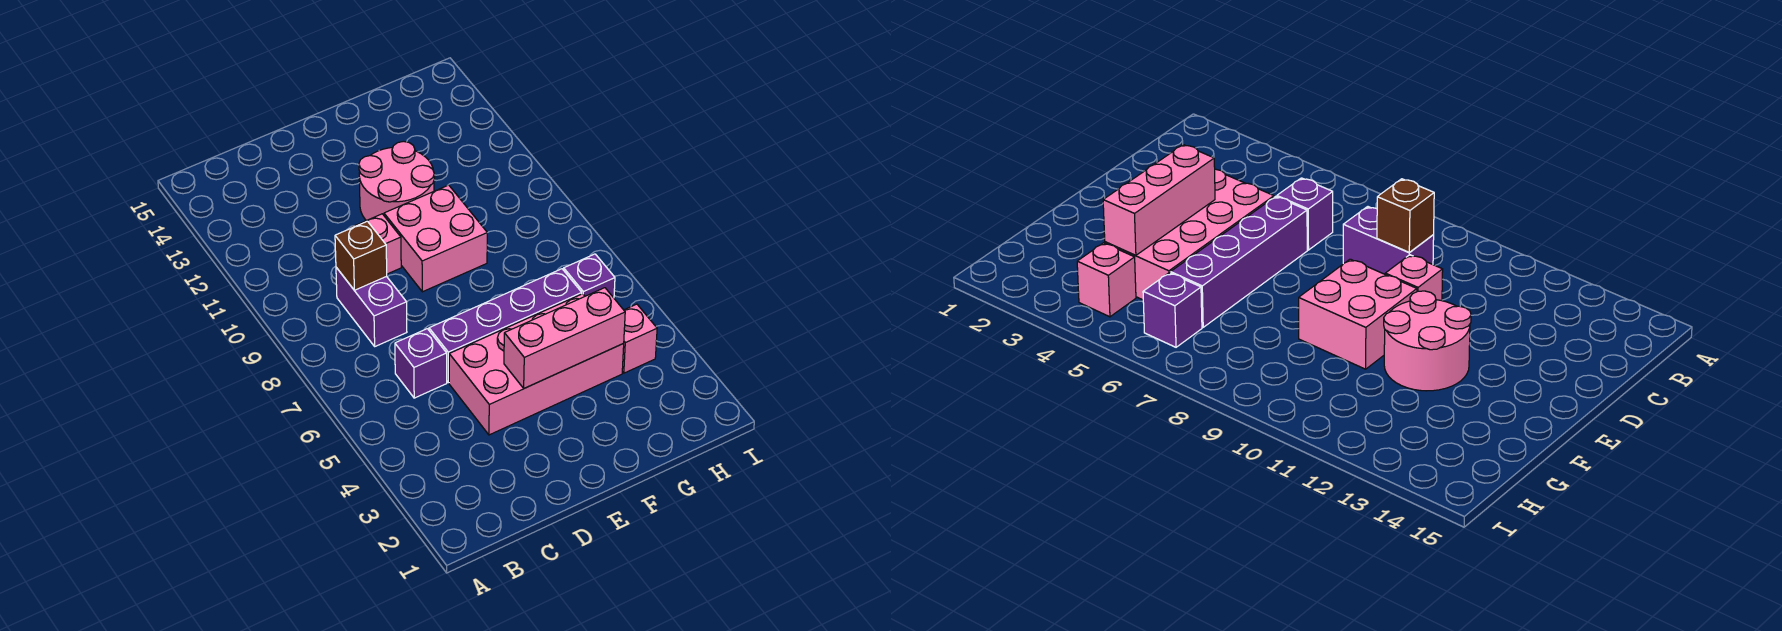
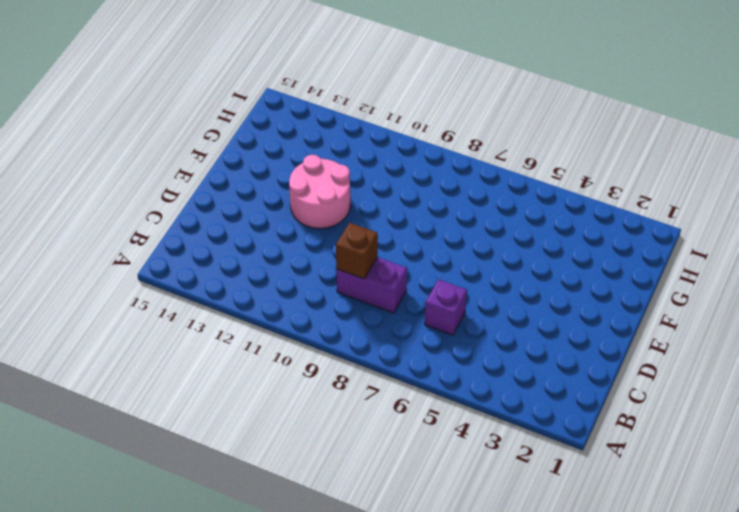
none -> pink brick D4:G5 level 1
none -> purple brick D6:G6 level 1

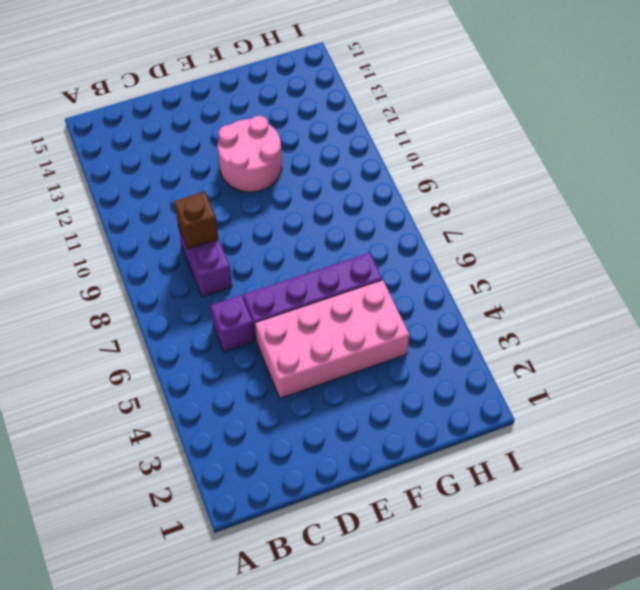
none -> pink brick D10 level 1
none -> pink brick E9:F10 level 1

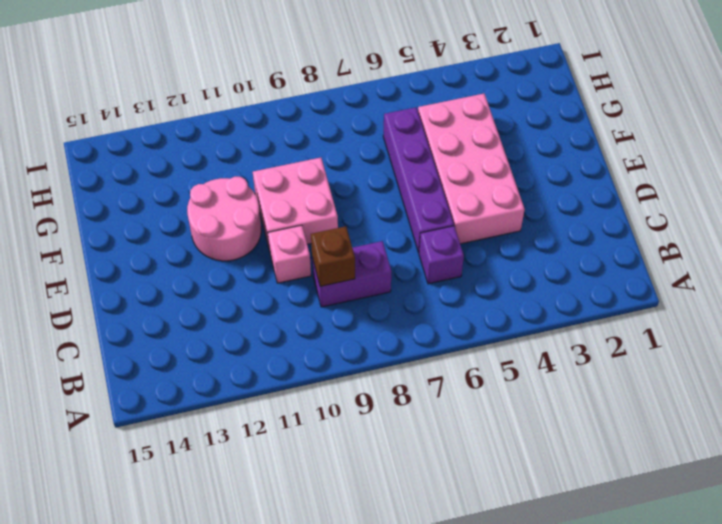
none -> pink brick H4 level 1
none -> purple brick H6 level 1

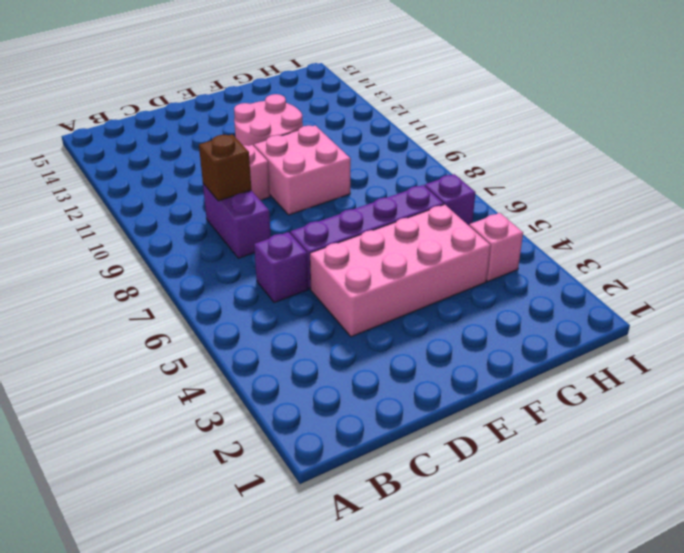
none -> pink brick E4:G4 level 2

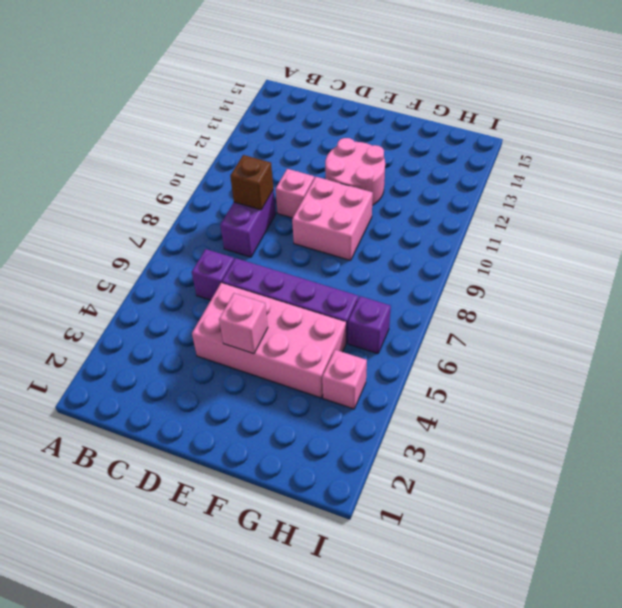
pink brick E4 level 2 -> pink brick E4:G4 level 2

